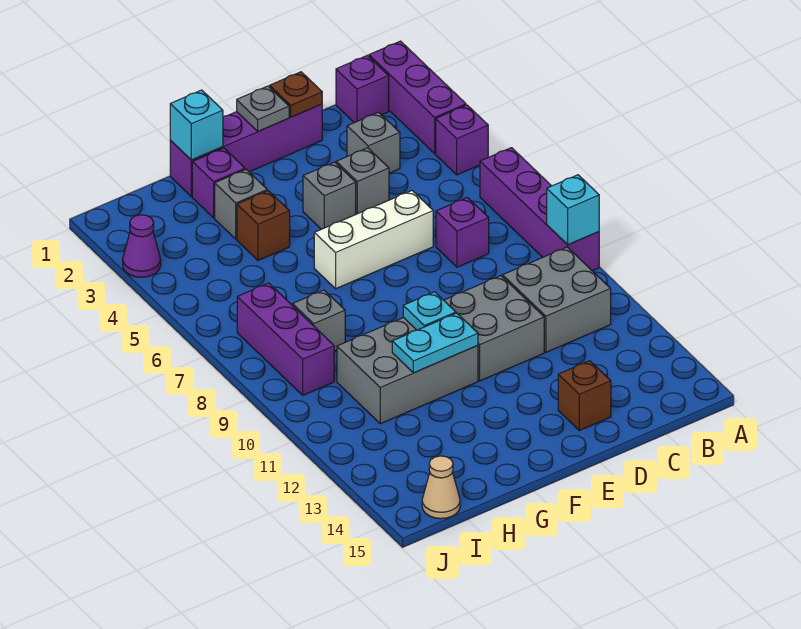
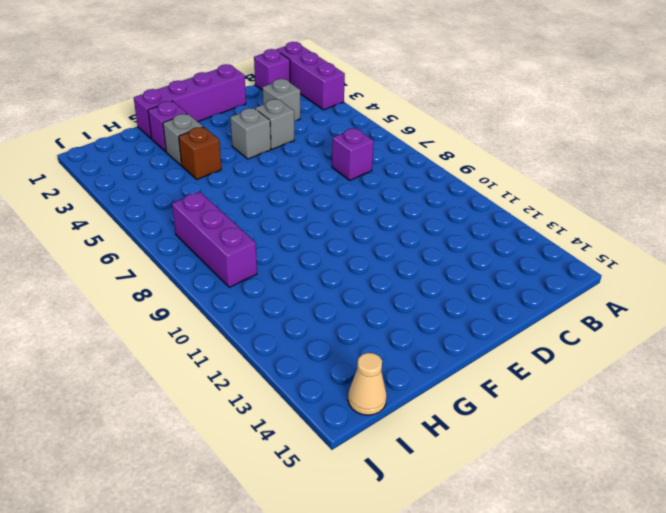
none -> purple brick A4 level 1
none -> purple brick A6:A9 level 1
none -> grey brick B10:C11 level 1

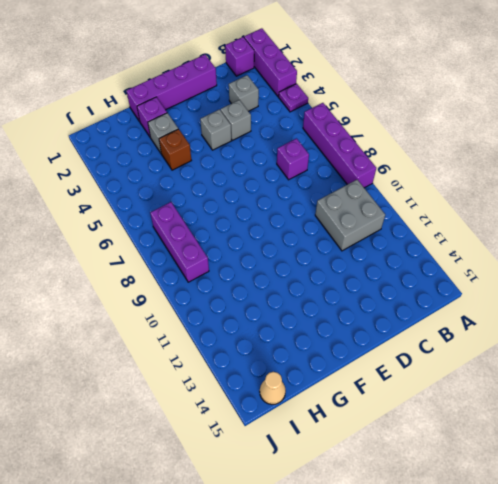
purple plate A4 level 1 -> purple brick A4 level 1
none -> white brick D6:F6 level 1
none -> grey brick D10:E11 level 1
none -> brown brick D14 level 1

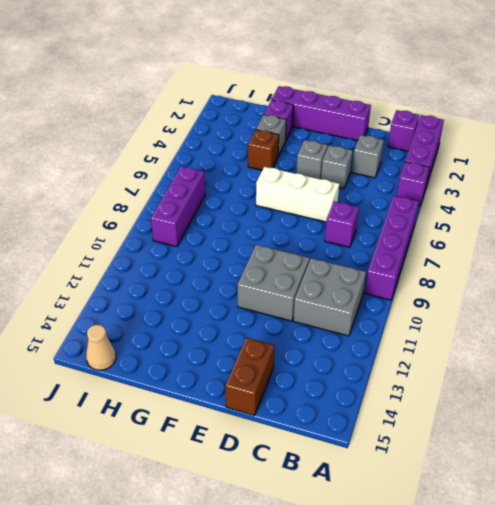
brown brick D14:D15 level 1 -> brown brick D14 level 1
none -> grey brick F10:H11 level 1
none -> grey brick H8 level 1
none -> purple cone J3 level 1

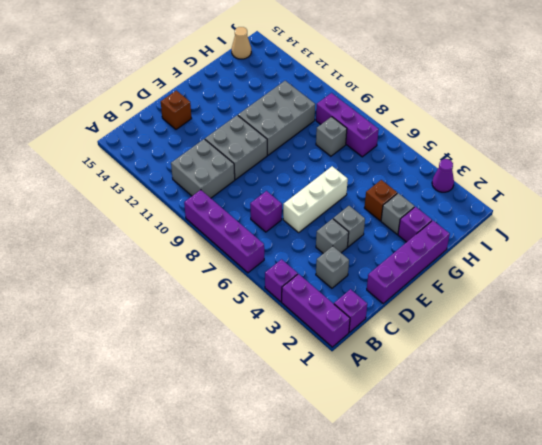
none -> cyan brick A9 level 2
none -> brown plate D1 level 2
none -> grey plate E1 level 2

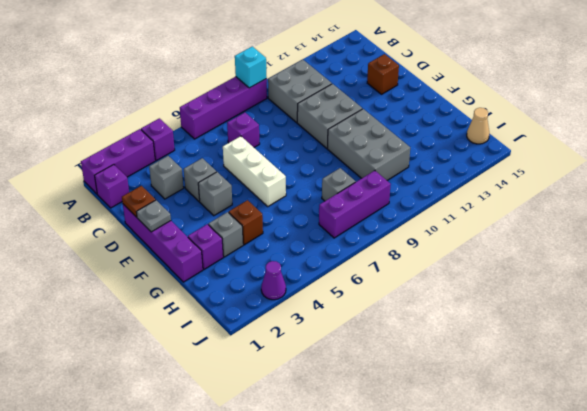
none -> cyan plate F10 level 2
none -> cyan plate F11:G11 level 2
none -> cyan brick G1 level 2

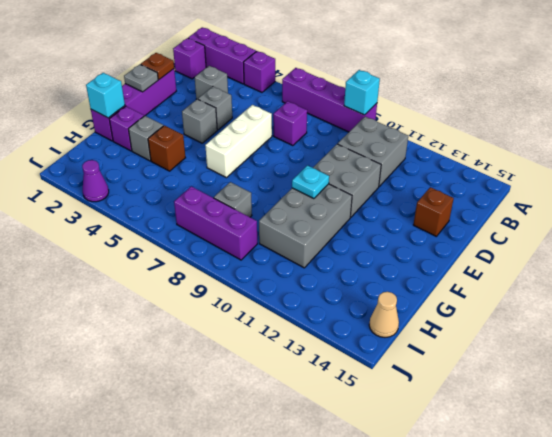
none -> cyan plate F11:G11 level 2

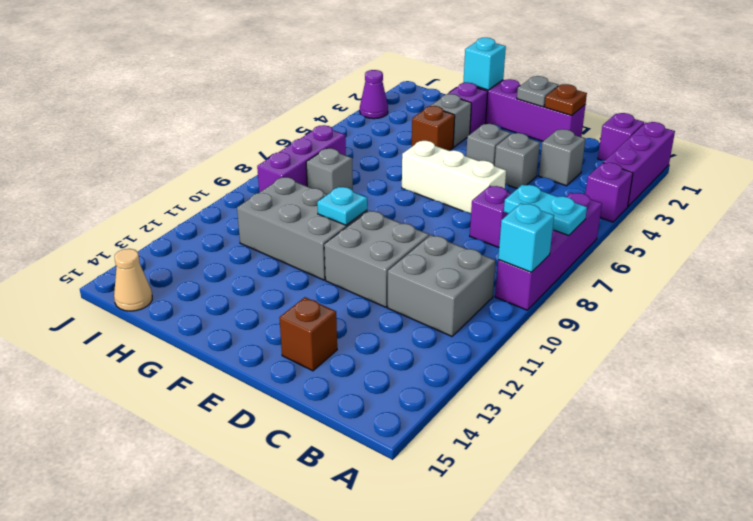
cyan plate A7:B7 level 2 -> cyan plate F11:G11 level 2

